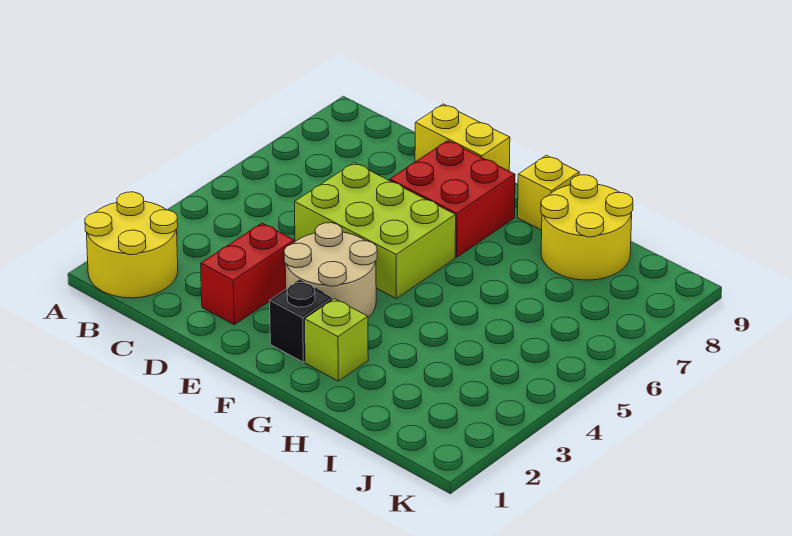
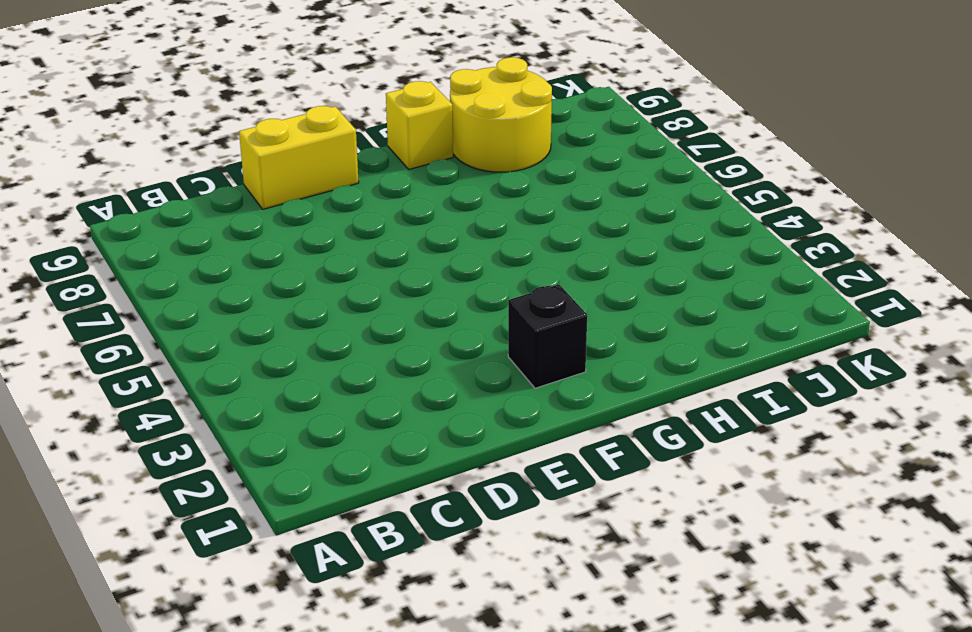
none -> yellow round brick A1:B2 level 1
none -> red brick D2:D3 level 1

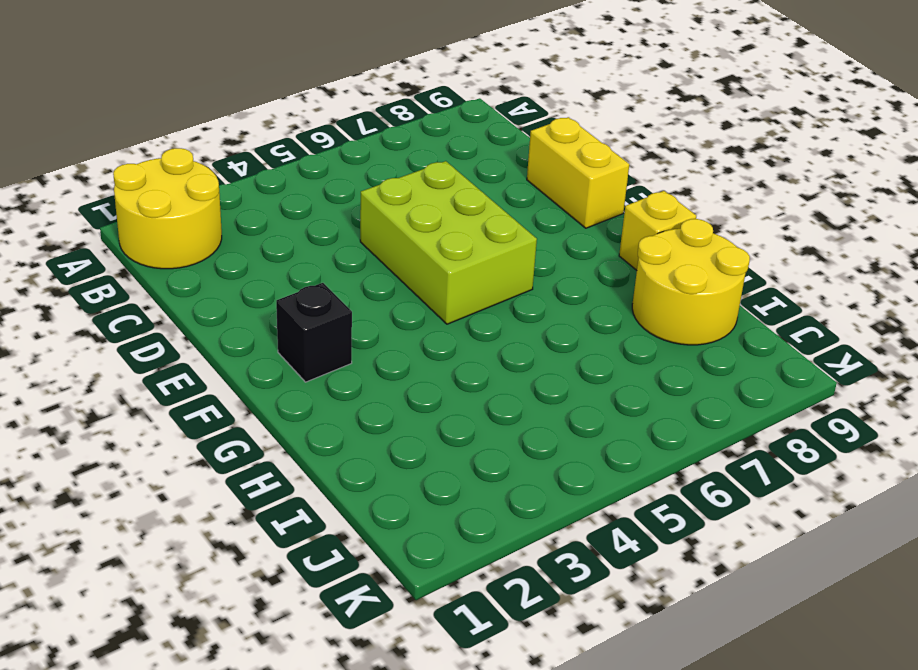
none -> red brick D2:D3 level 1
none -> tan round brick E3:F4 level 1

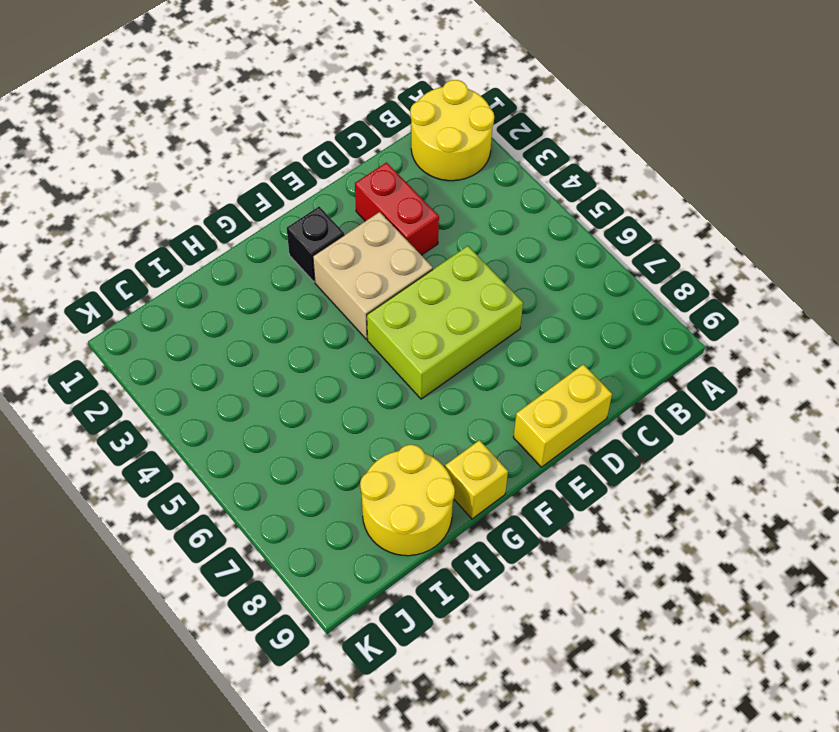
tan brick E3:F4 level 1 -> tan round brick E3:F4 level 1
none -> red brick E7:F8 level 1
none -> lime brick G2 level 1

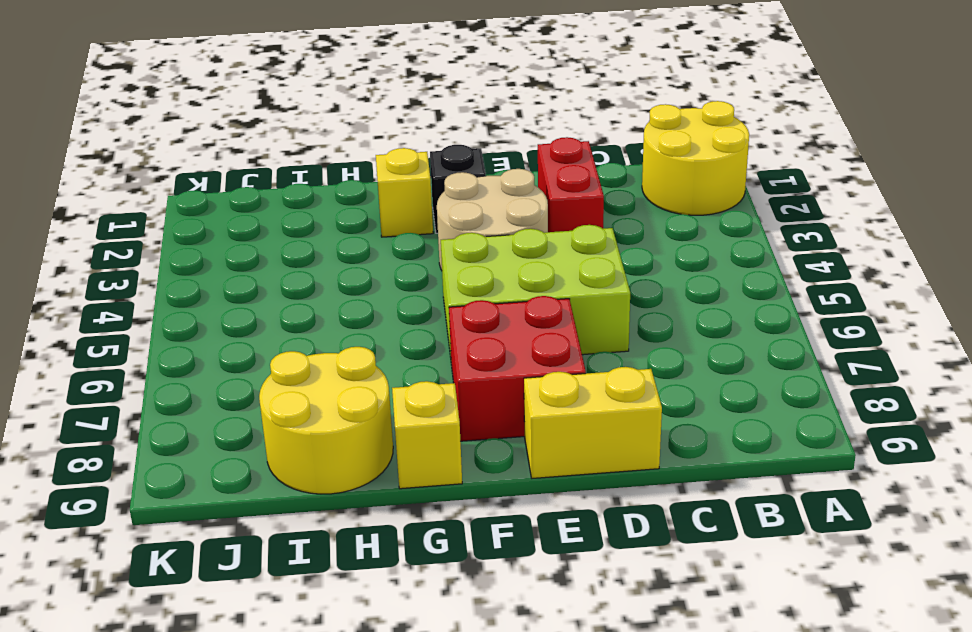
yellow brick G2 level 1 -> lime brick G2 level 1

